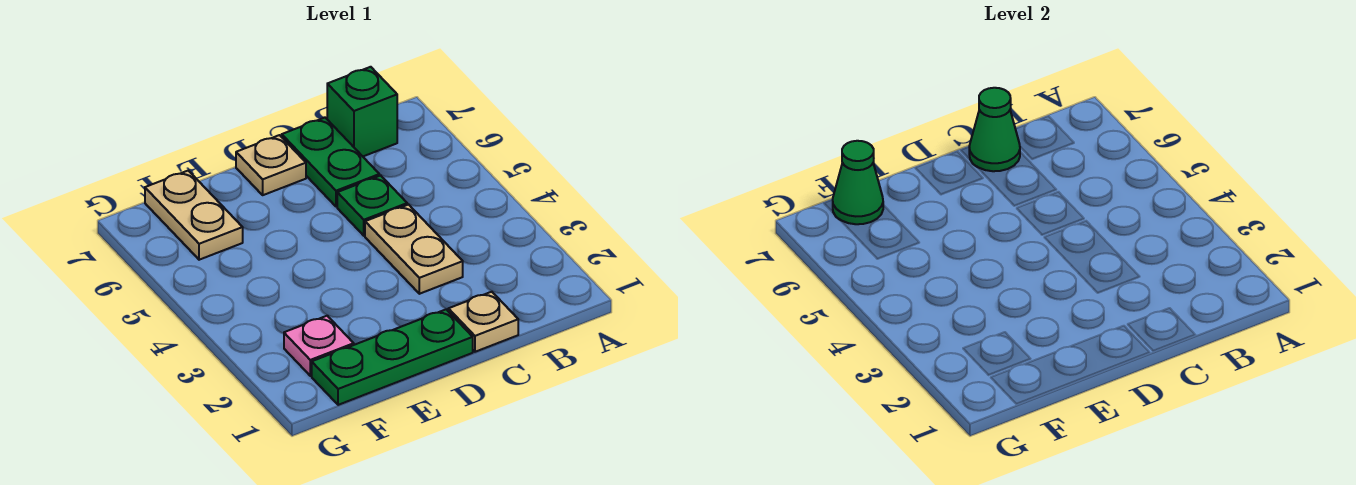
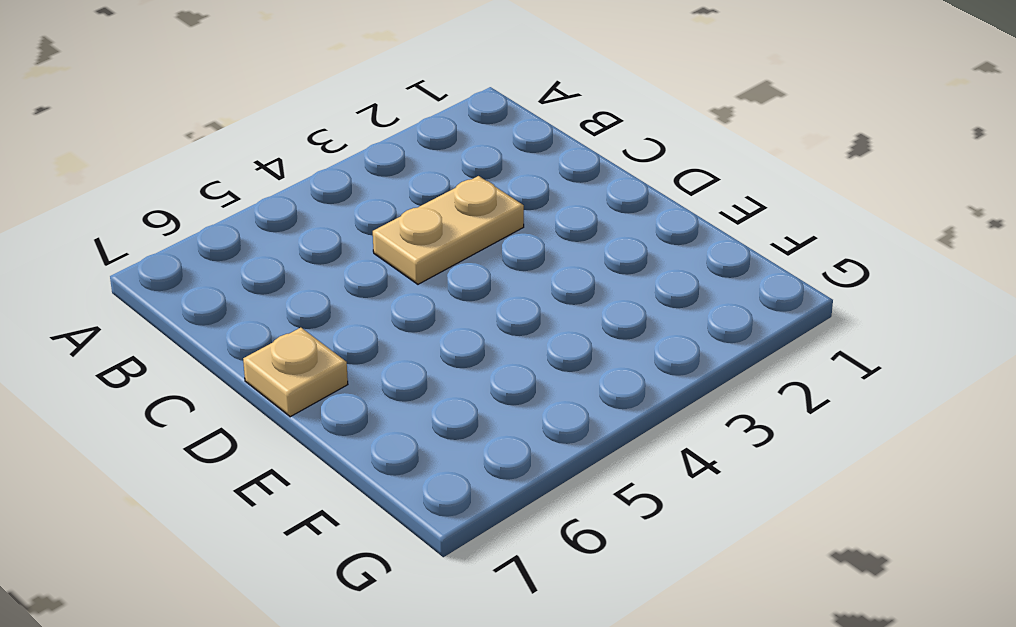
none -> green brick B7 level 1
none -> tan plate C1 level 1

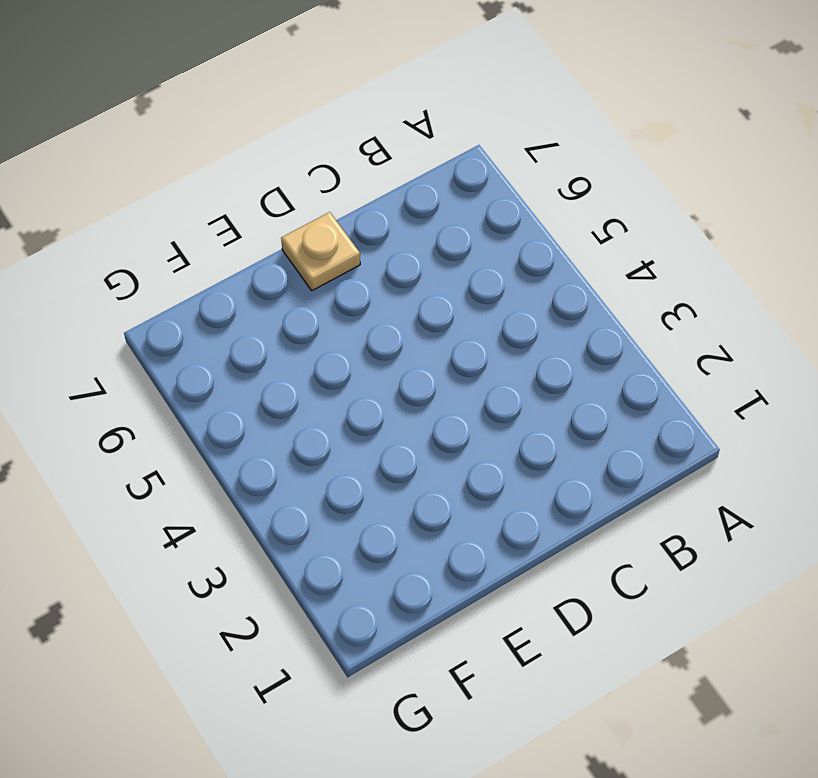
none -> green brick B7 level 1
none -> tan plate C1 level 1

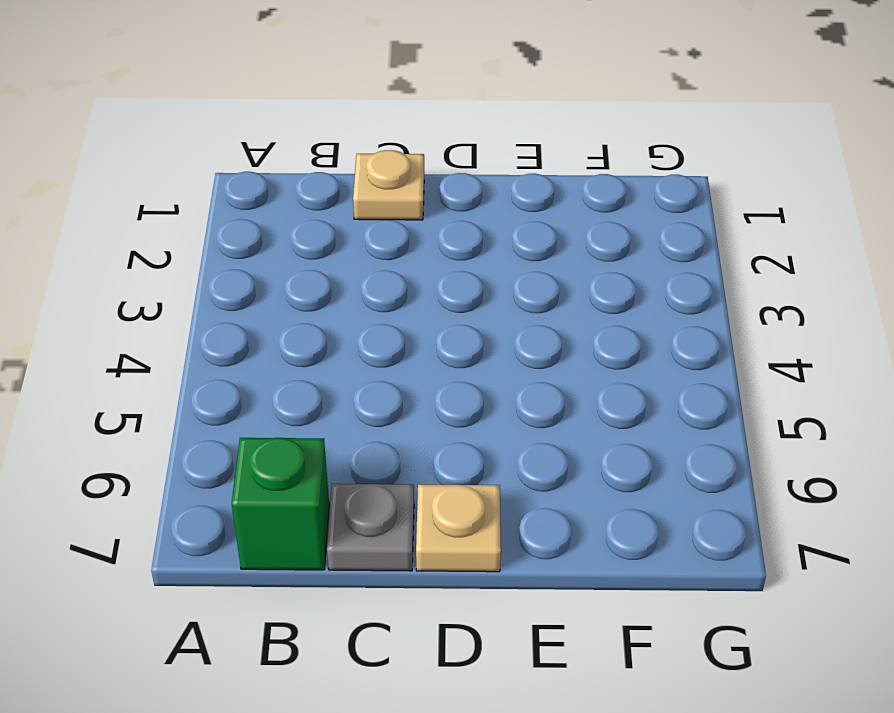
grey plate C7 level 1 -> green plate C6:C7 level 1
none -> tan plate C3:C4 level 1
none -> green plate C5 level 1

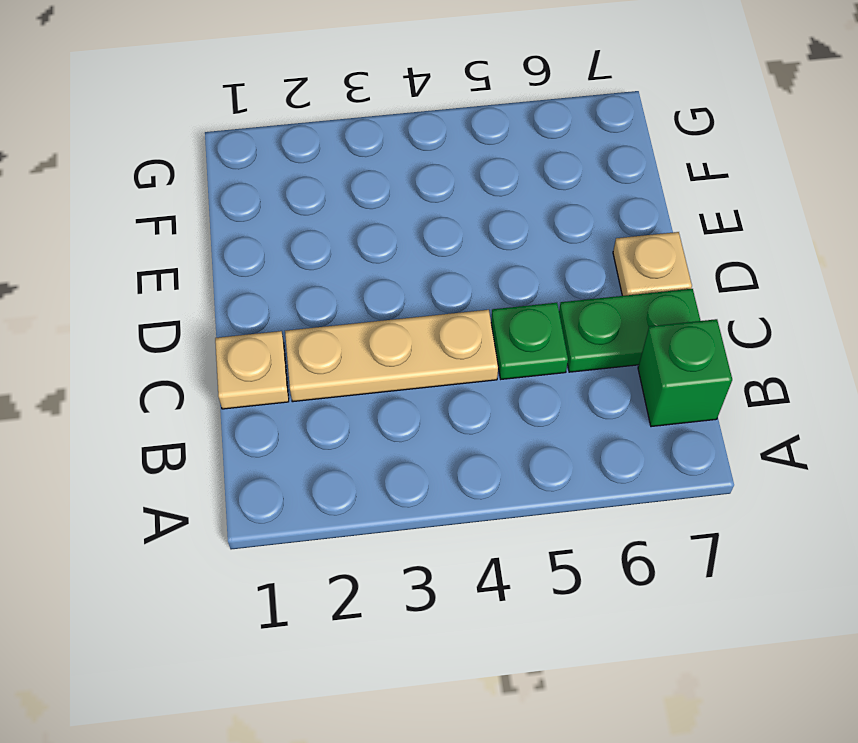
tan plate C2:C4 level 1 -> tan plate C3:C4 level 1
none -> green plate D1:F1 level 1
none -> pink plate F2 level 1

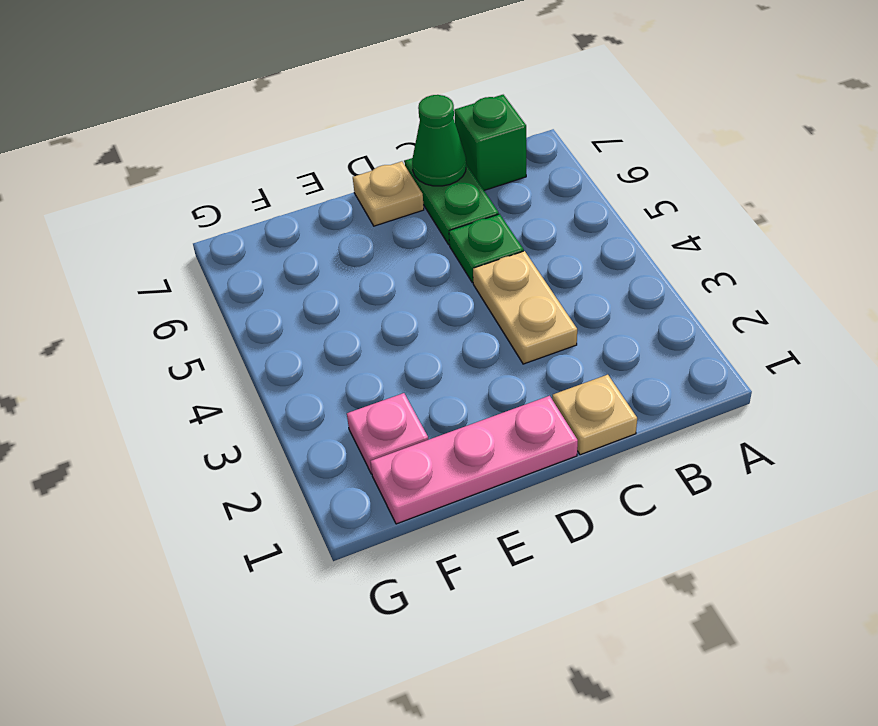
pink plate D1:F1 level 1 -> green plate D1:F1 level 1
none -> tan plate F6:F7 level 1
none -> green cone F7 level 2

